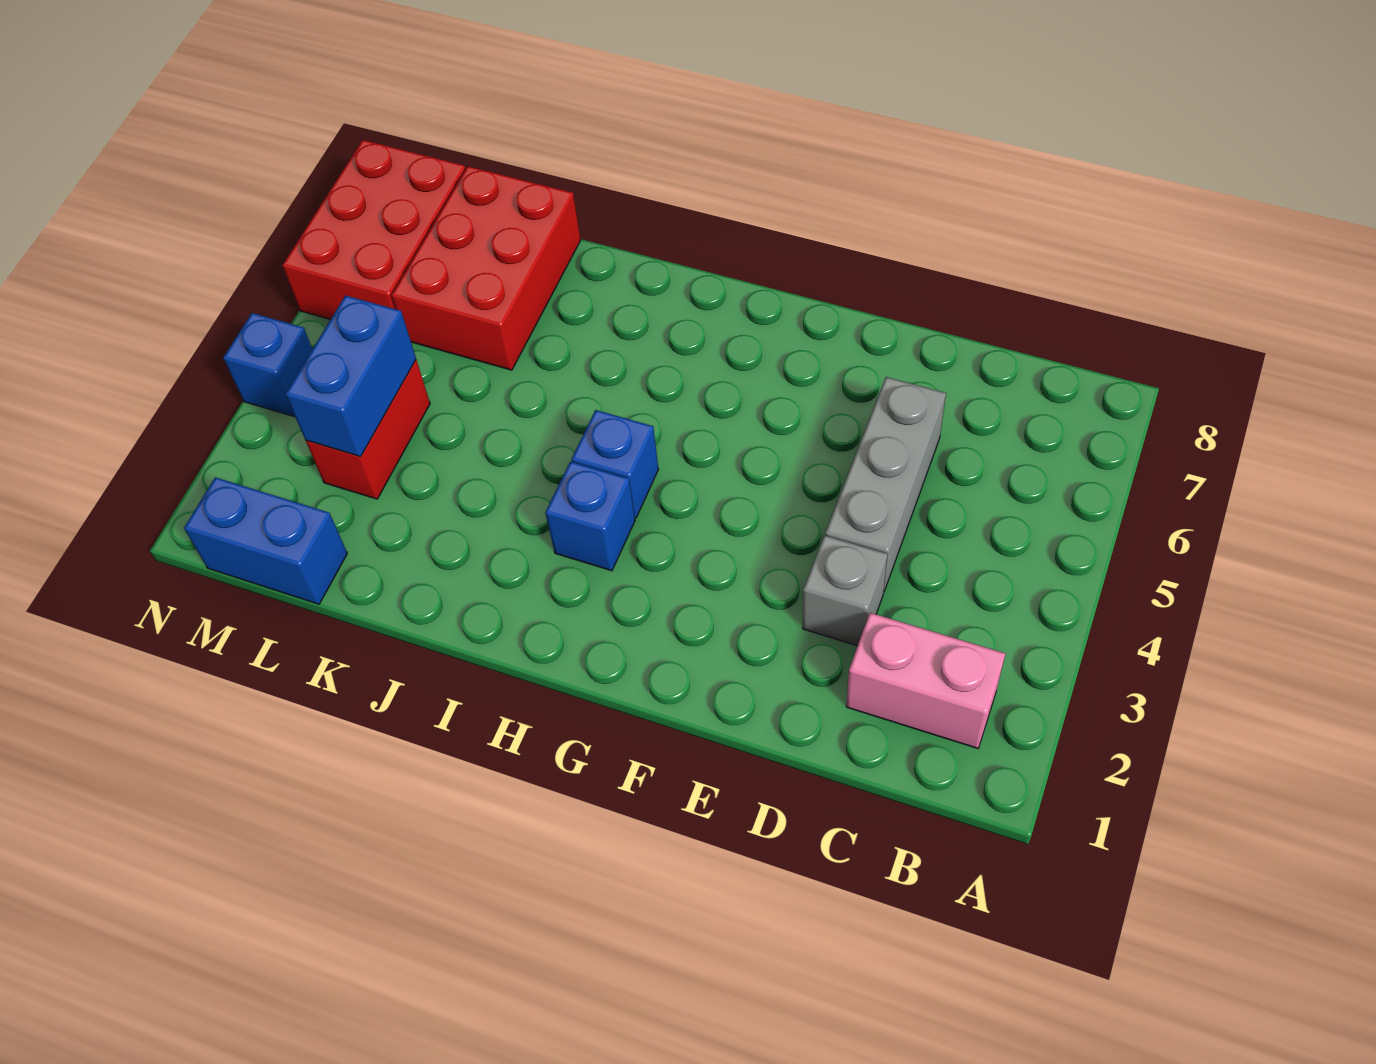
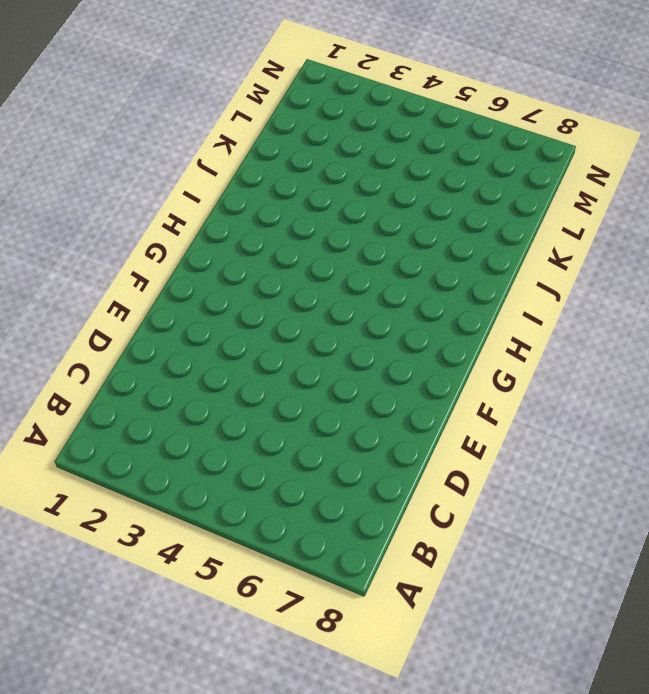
none -> pink brick B2:C2 level 1
none -> grey brick D3 level 1

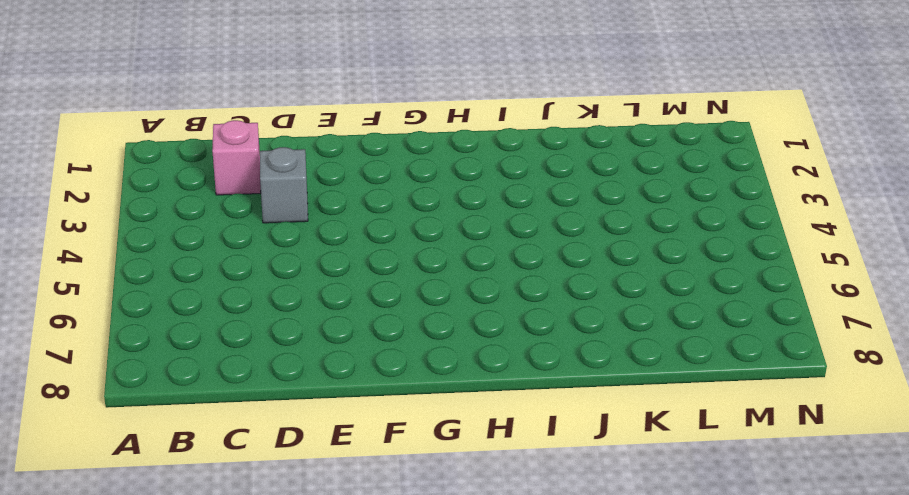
pink brick C2 level 1 -> pink brick B2:C2 level 1
none -> grey brick D4:D6 level 1
none -> blue brick H3 level 1

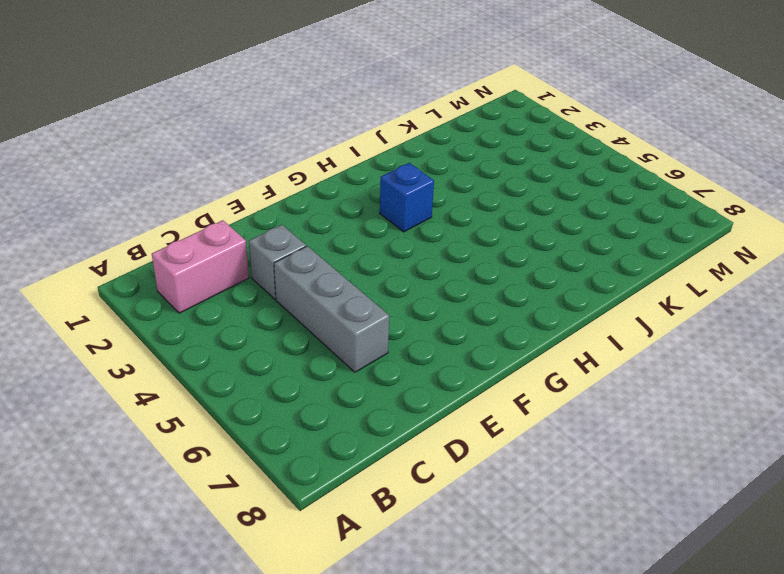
none -> blue brick H4 level 1
none -> red brick K6:L8 level 1

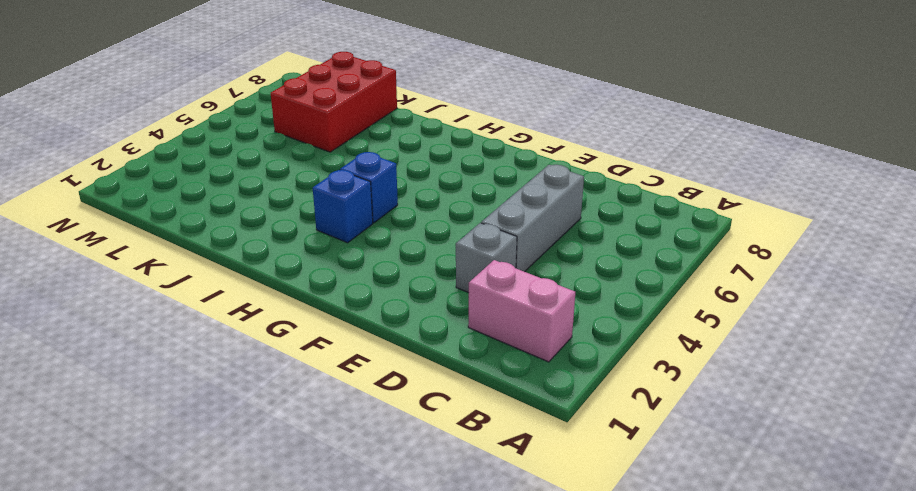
none -> blue brick L1:M1 level 1
none -> red brick L3:L4 level 1

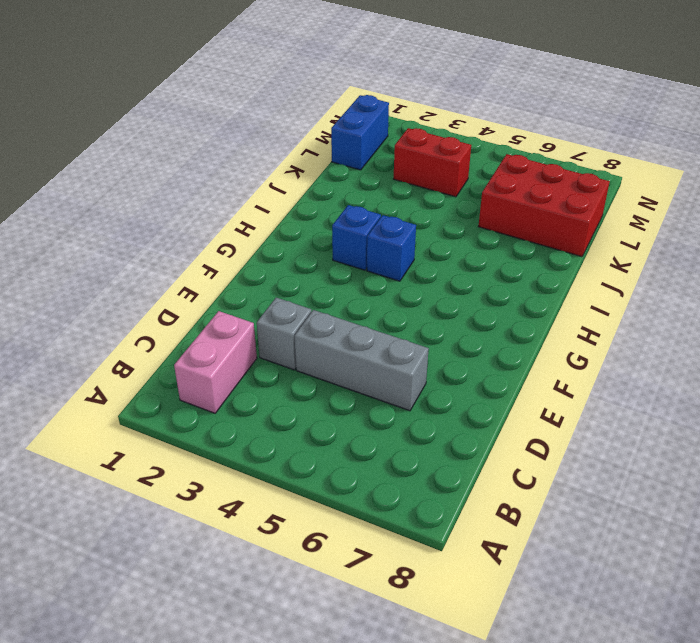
none -> red brick M6:N8 level 1
none -> blue brick N4 level 1

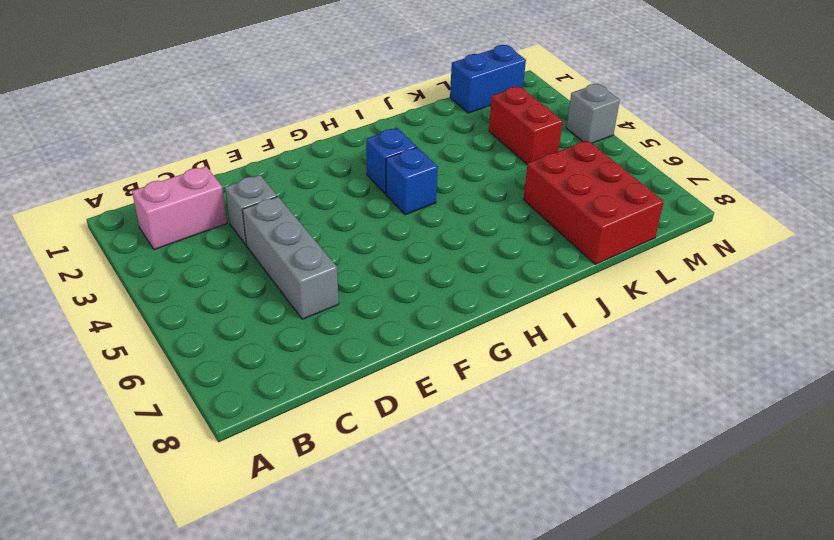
grey brick N4 level 1 -> blue brick N4 level 1
none -> red brick M6:N8 level 1
none -> blue brick L3:L4 level 2

